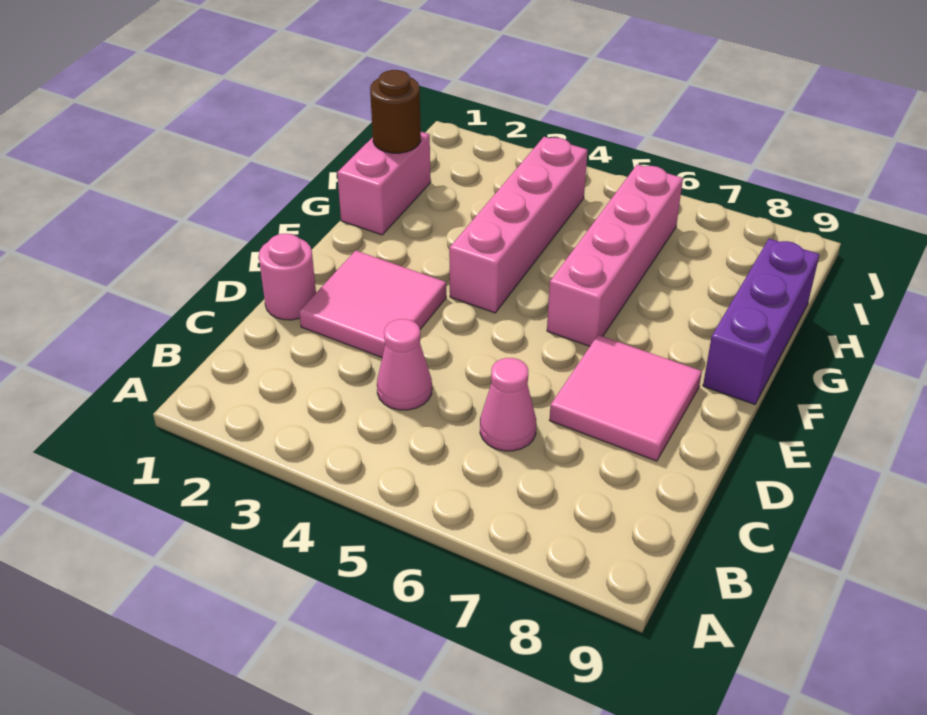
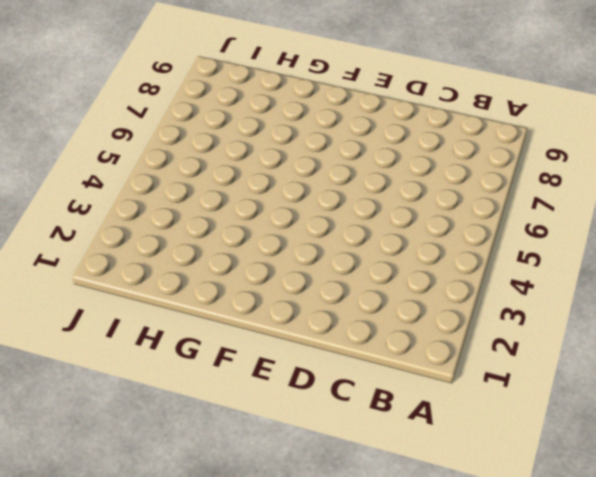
none -> pink cone C4 level 1
none -> pink cone C6 level 1

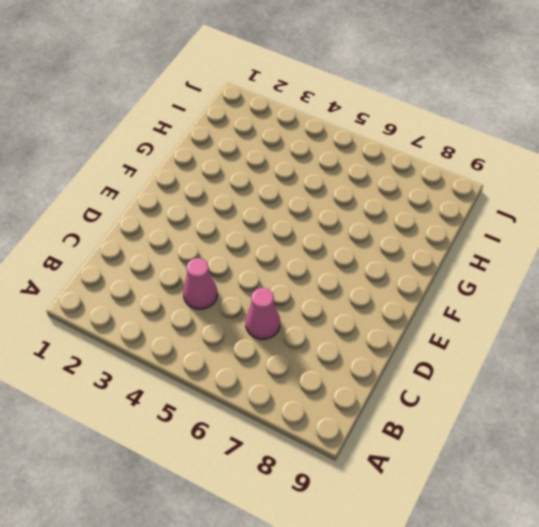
none -> pink round brick D1 level 1
none -> pink tile D2:E3 level 1

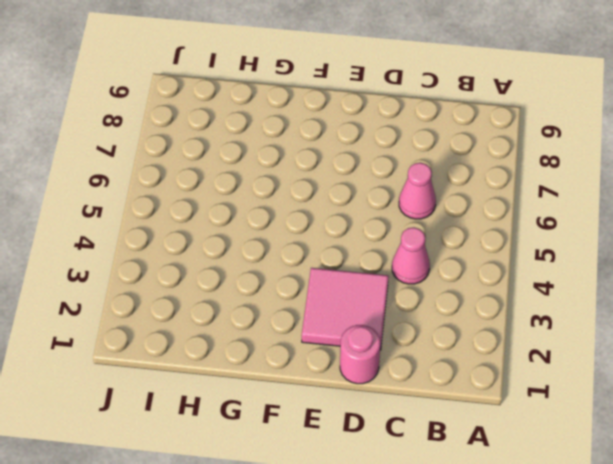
none -> pink tile D7:E8 level 1
none -> pink brick F4:I4 level 1

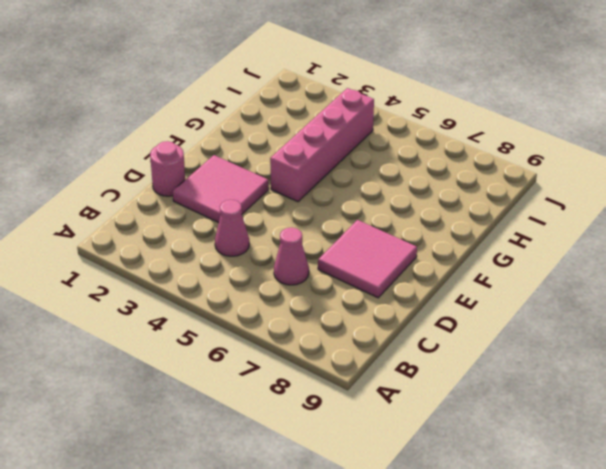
none -> pink brick F6:I6 level 1
none -> purple brick F9:H9 level 1

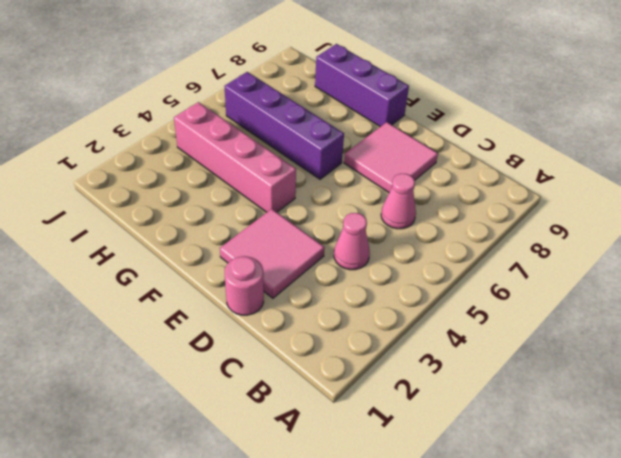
purple brick F6:I6 level 1 -> pink brick F6:I6 level 1
none -> pink brick G1:H1 level 1
none -> brown round brick H1 level 2

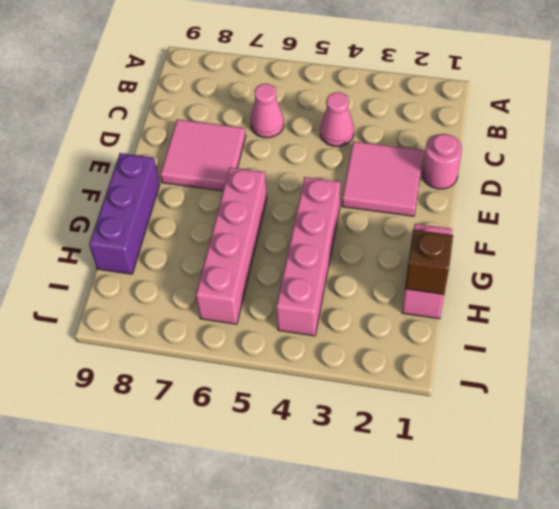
brown brick H1 level 2 -> brown round brick H1 level 2

